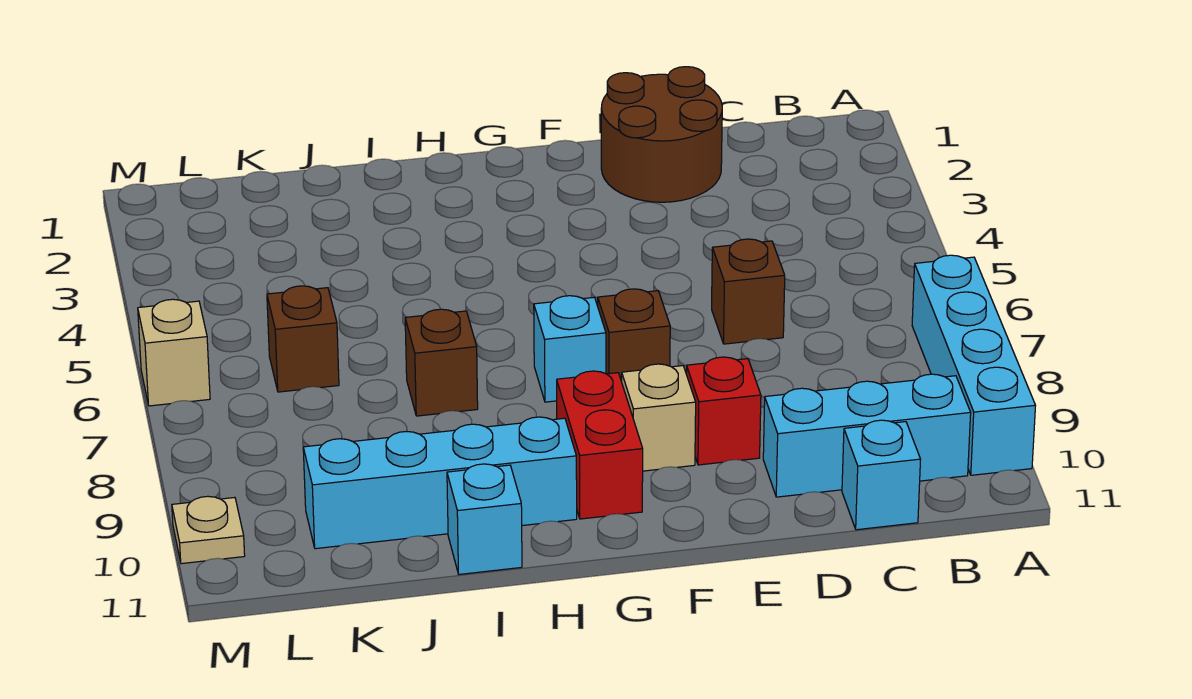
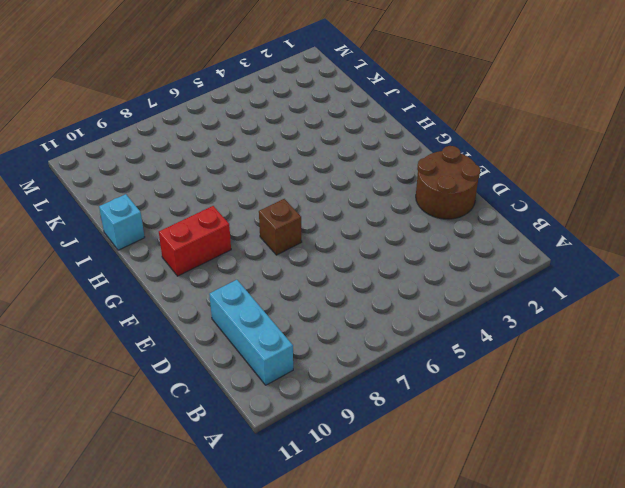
none -> cyan brick A7:A10 level 1
none -> cyan brick C11 level 1
none -> brown brick D6 level 1

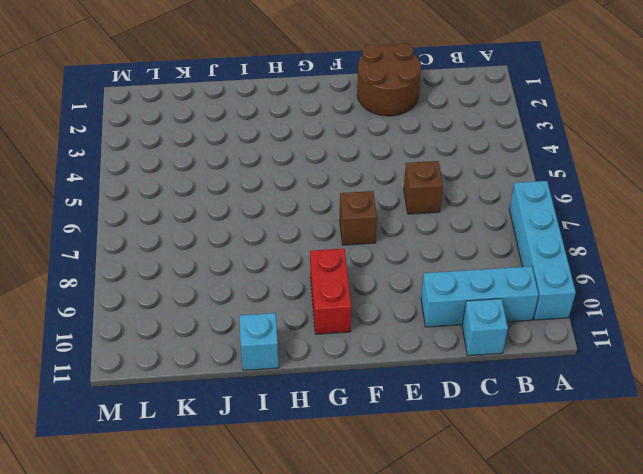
none -> red brick E9 level 1
none -> tan brick F9 level 1
none -> cyan brick G7 level 1

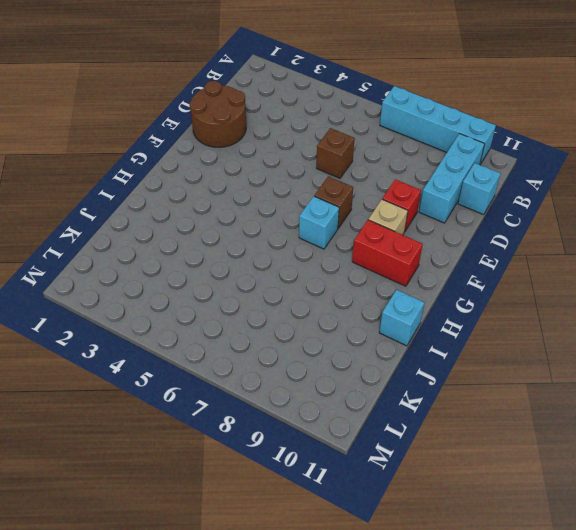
none -> cyan brick H10:K10 level 1
none -> brown brick I7 level 1
none -> brown brick K6 level 1

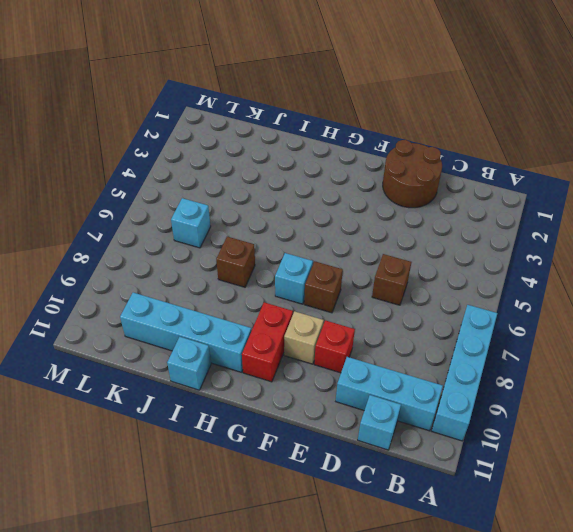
cyan brick K6 level 1 -> brown brick K6 level 1
none -> tan brick M6 level 1
none -> tan plate M10 level 1

